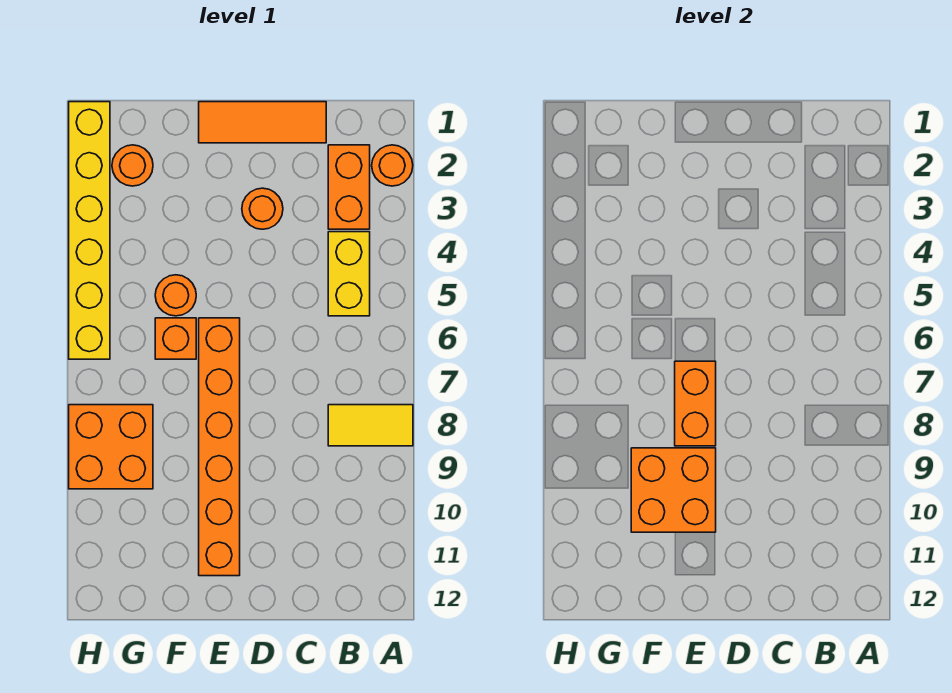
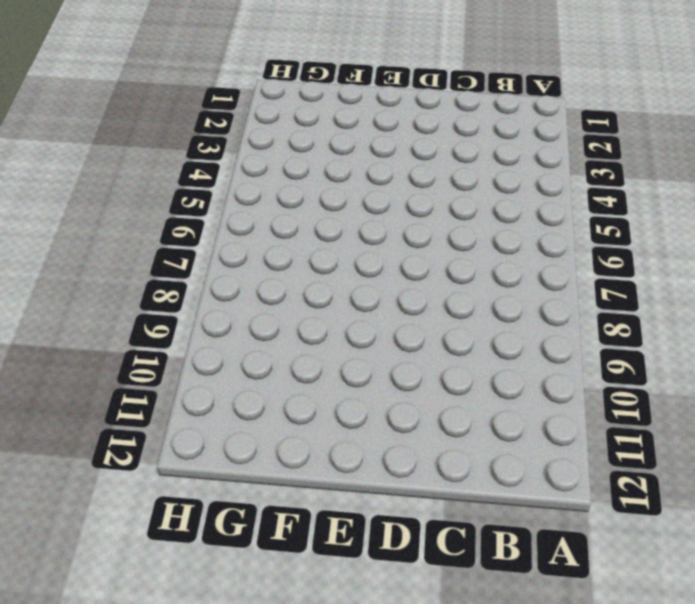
none -> orange round brick A2 level 1
none -> yellow tile A8:B8 level 1
none -> orange brick B2:B3 level 1

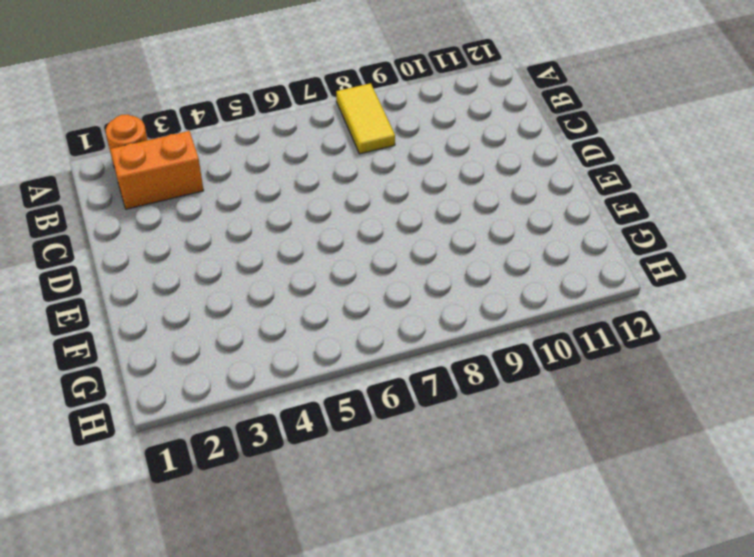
none -> yellow brick B4:B5 level 1
none -> orange tile C1:E1 level 1
none -> orange round brick D3 level 1

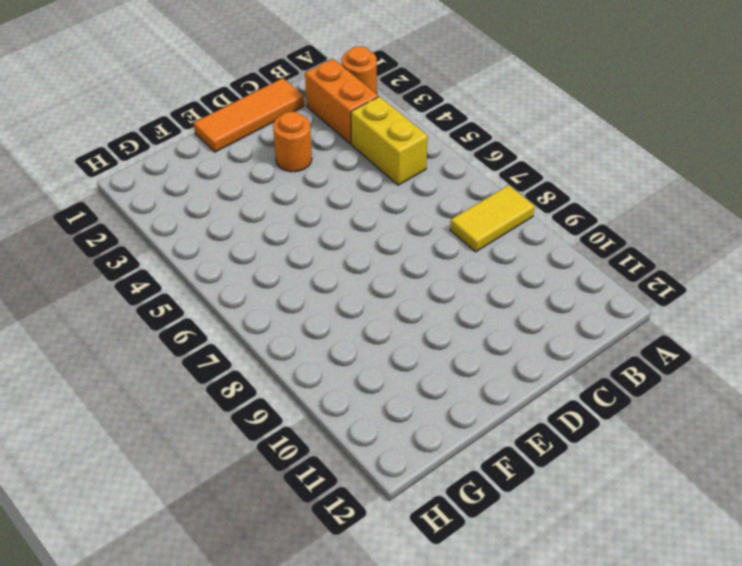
none -> orange brick E6:E11 level 1
none -> orange round brick F5 level 1
none -> orange brick F6 level 1

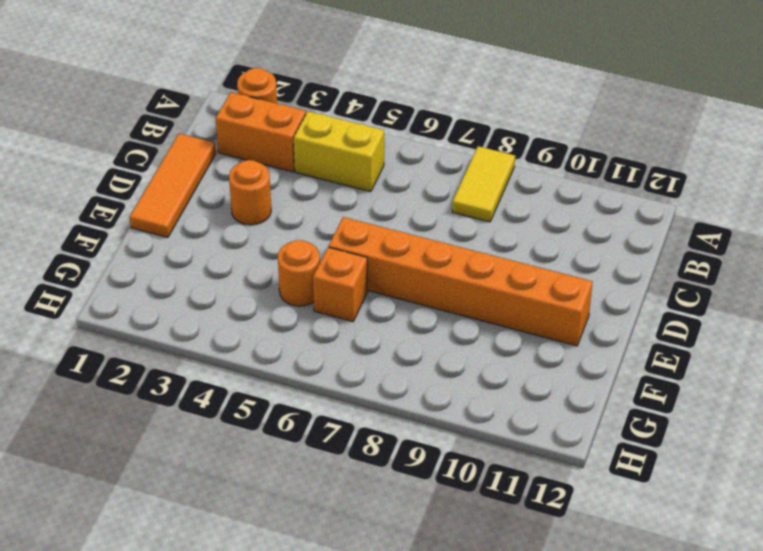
none -> orange round brick G2 level 1
none -> orange brick G8:H9 level 1
none -> yellow brick H1:H6 level 1

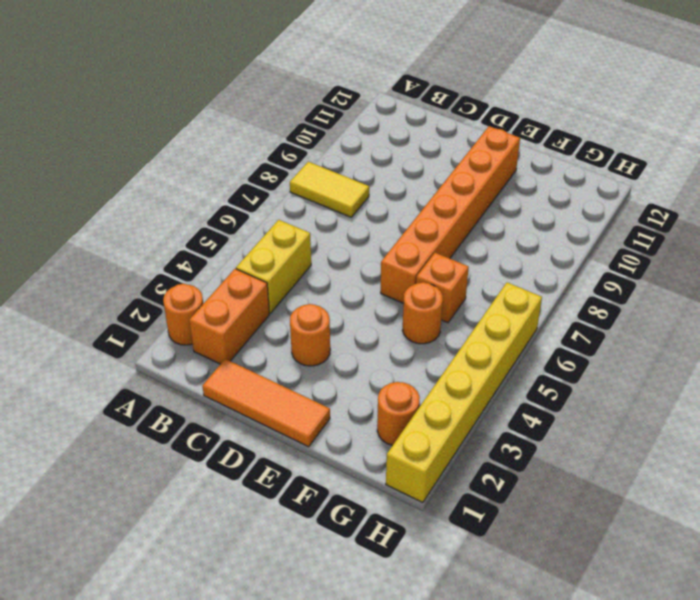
none -> orange brick G8:H9 level 1
none -> orange brick E7:E8 level 2
none -> orange brick E9:F10 level 2

